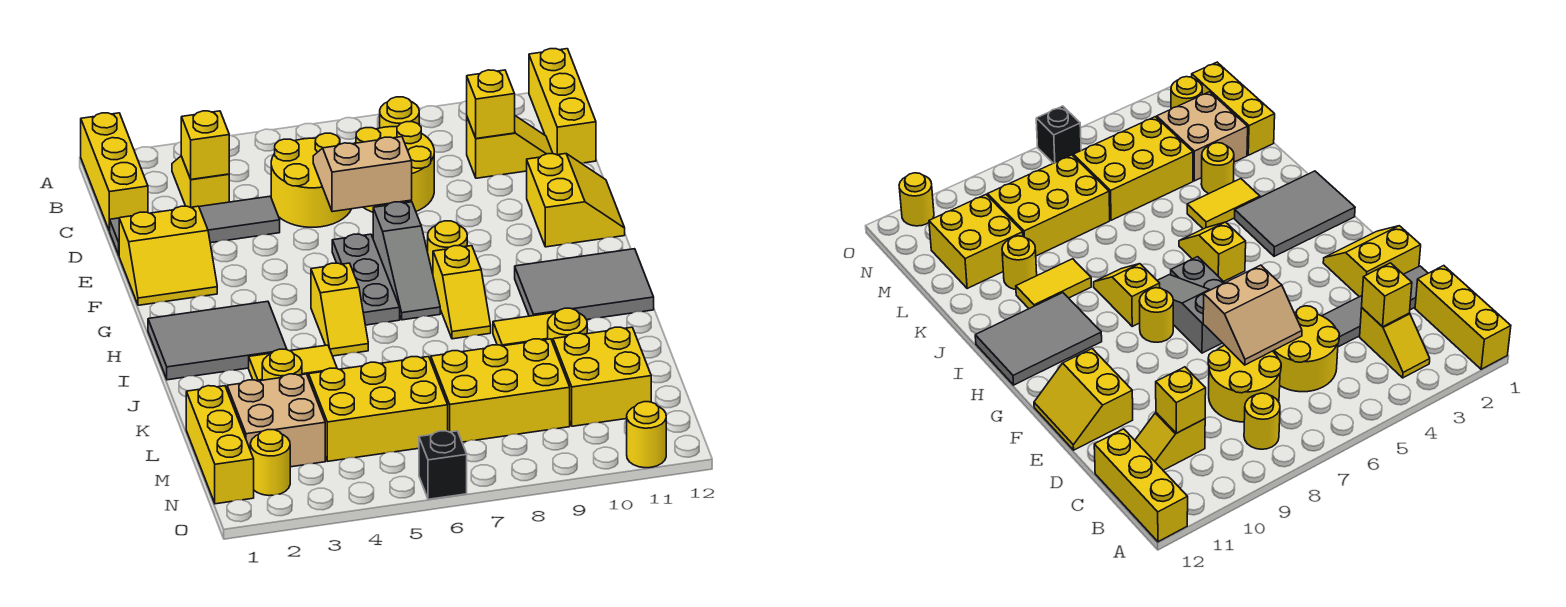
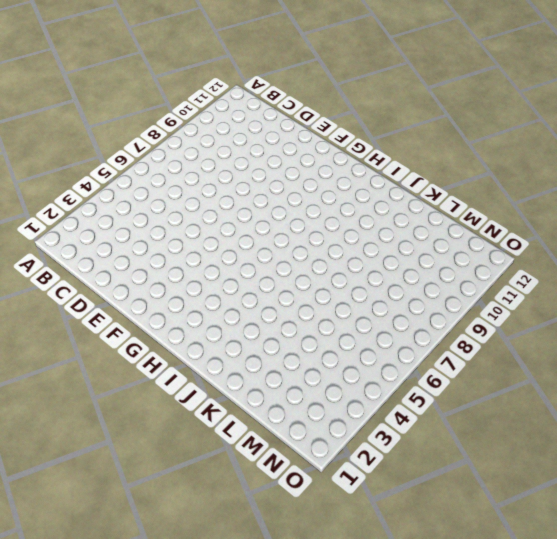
none -> yellow brick A1:C1 level 1
none -> yellow brick A12:C12 level 1
none -> yellow slope B3:C3 level 1 top C
none -> yellow round brick B8 level 1

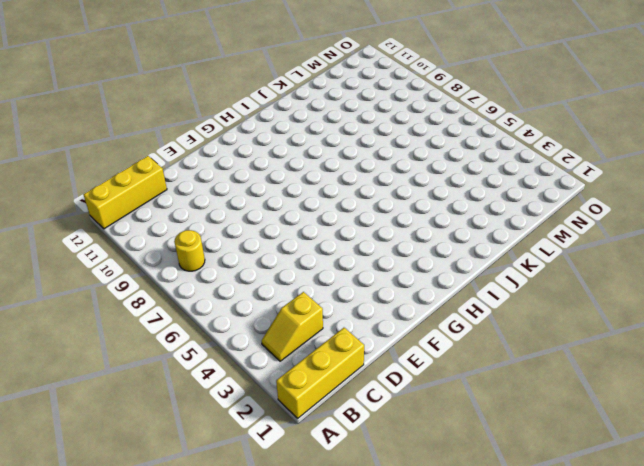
none -> yellow round brick C5:D6 level 1
none -> yellow round brick C7:D8 level 1
none -> yellow slope C10:C11 level 1 top 10
none -> grey tile D1:D4 level 1

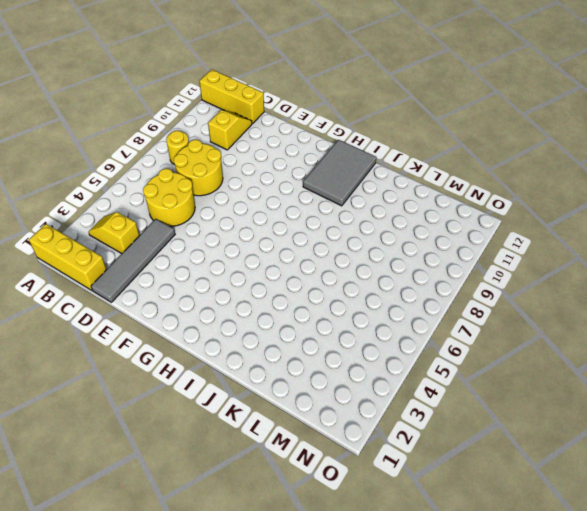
none -> yellow slope E1:F2 level 1 top E
none -> yellow slope E11:F12 level 1 top 11
none -> grey plate F6:H6 level 1
none -> grey slope F7:H7 level 1 top F

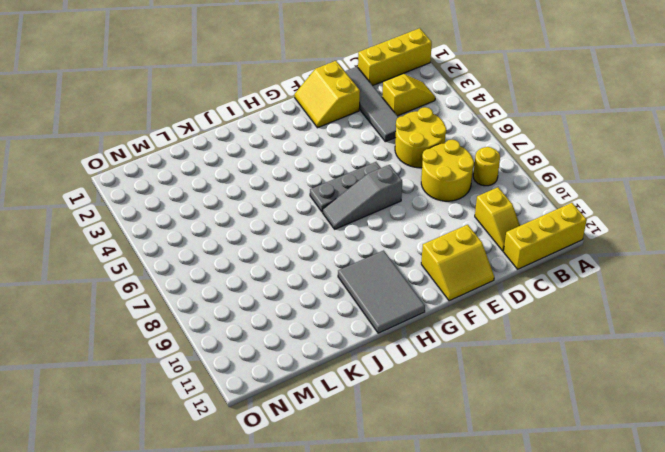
none -> yellow round brick G8 level 1
none -> grey tile H1:I3 level 1
none -> yellow slope H5:I5 level 1 top H
none -> yellow slope H8:I8 level 1 top H

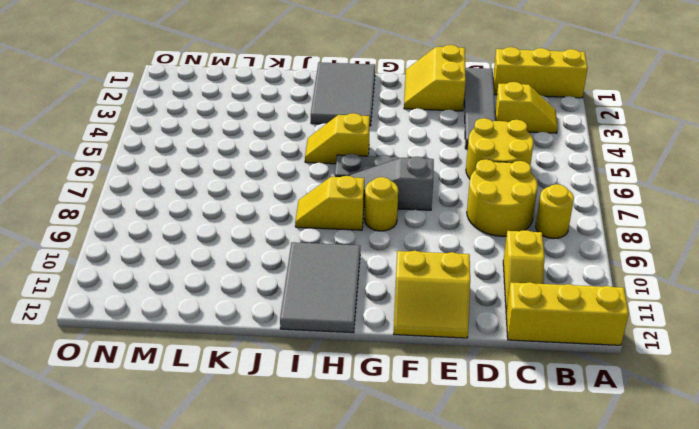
none -> yellow tile J3:J4 level 1
none -> yellow tile J9:J10 level 1
none -> yellow round brick K3 level 1
none -> yellow round brick K10 level 1

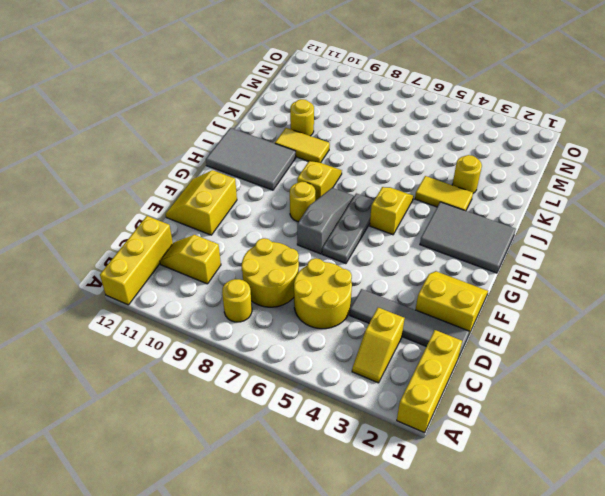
none -> yellow brick L1:N1 level 1
none -> tan brick L2:M3 level 1
none -> yellow brick L4:M6 level 1
none -> yellow brick L7:M9 level 1

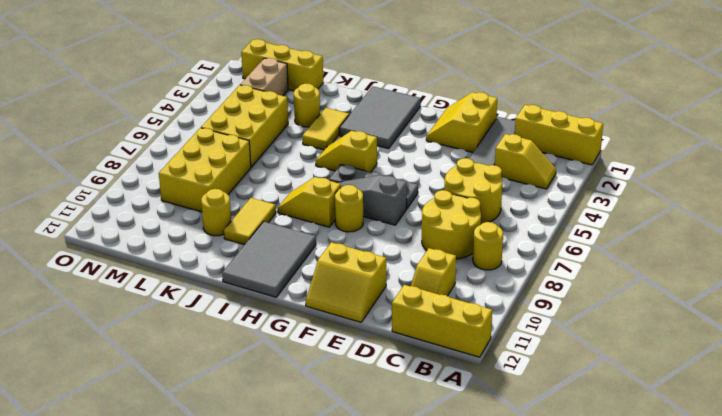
tan brick M2:M3 level 1 -> tan brick L2:M3 level 1
none -> yellow brick L10:M11 level 1
none -> yellow round brick N2 level 1
none -> black brick O6 level 1
none -> yellow round brick O11 level 1

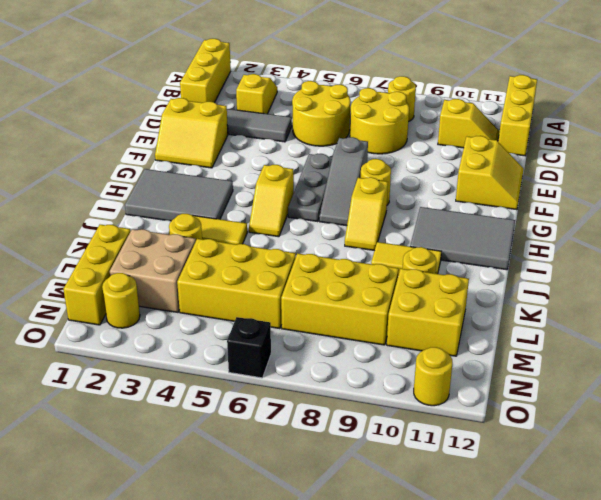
none -> yellow brick C3 level 2
none -> yellow brick C10 level 2
none -> tan slope D6:E7 level 2 top E

